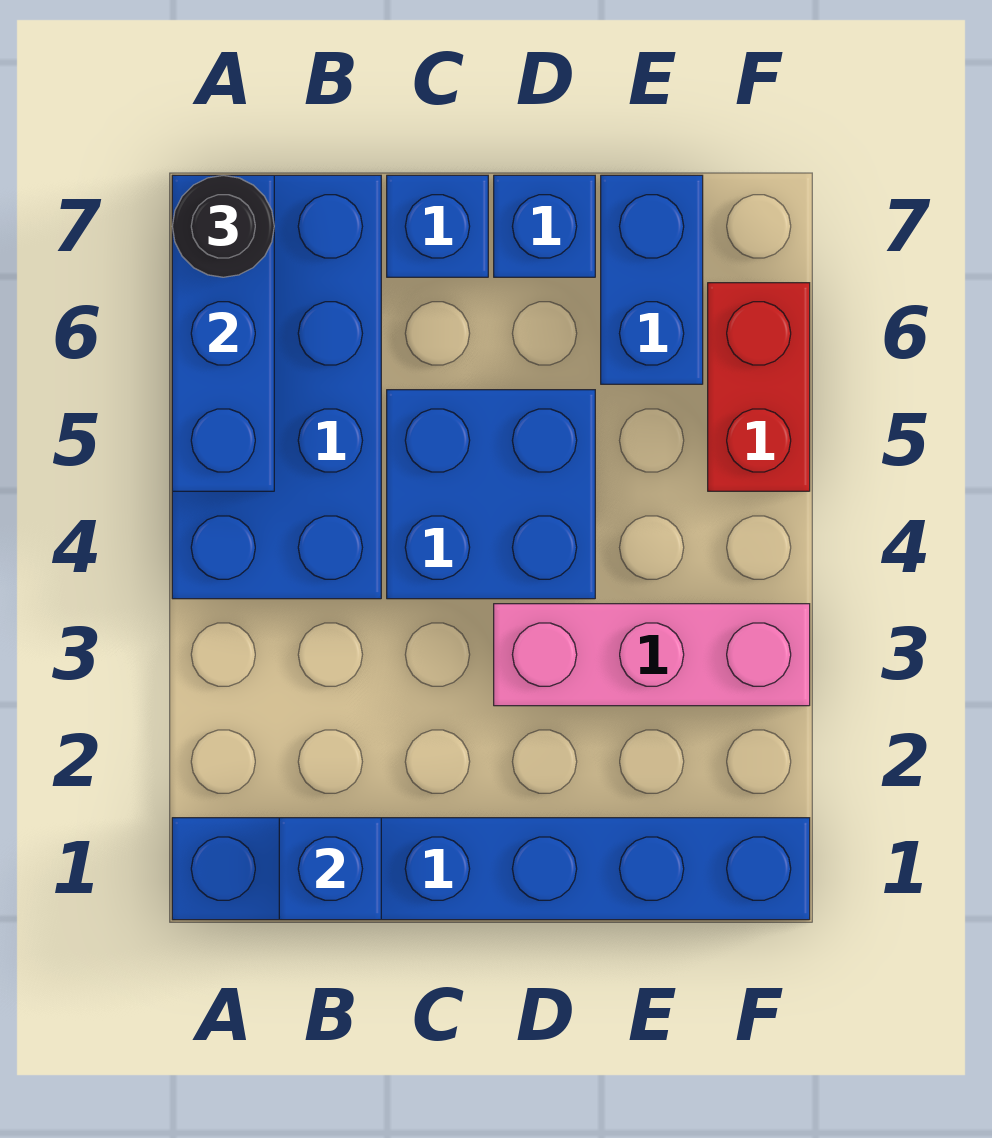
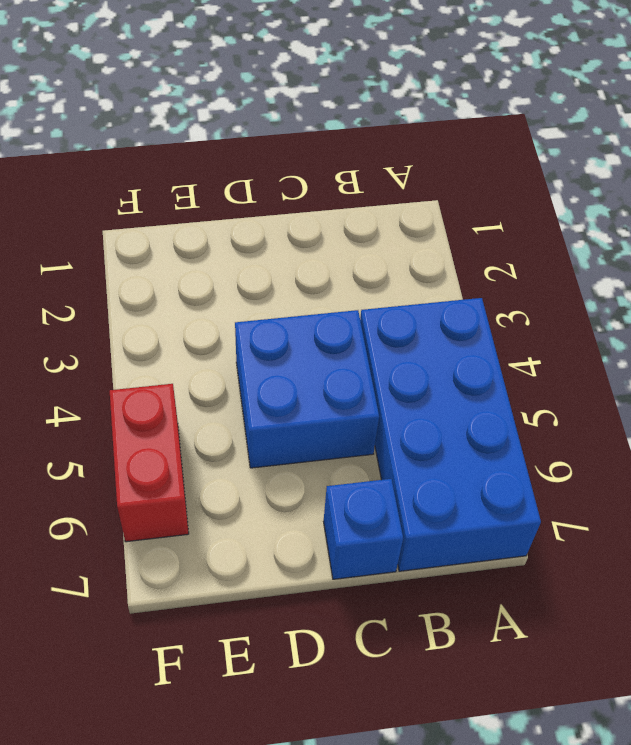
none -> blue brick A1:F1 level 1
none -> pink brick D3:F3 level 1

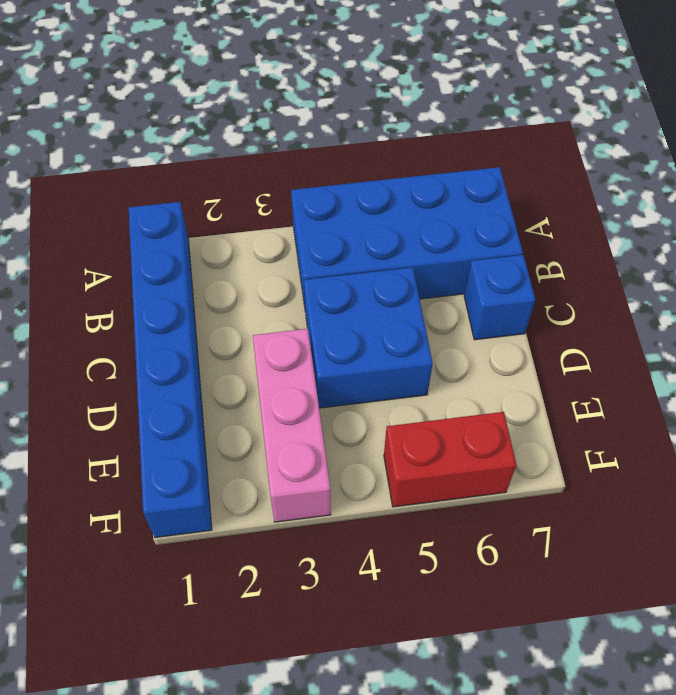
none -> blue brick D7 level 1
none -> blue brick E6:E7 level 1

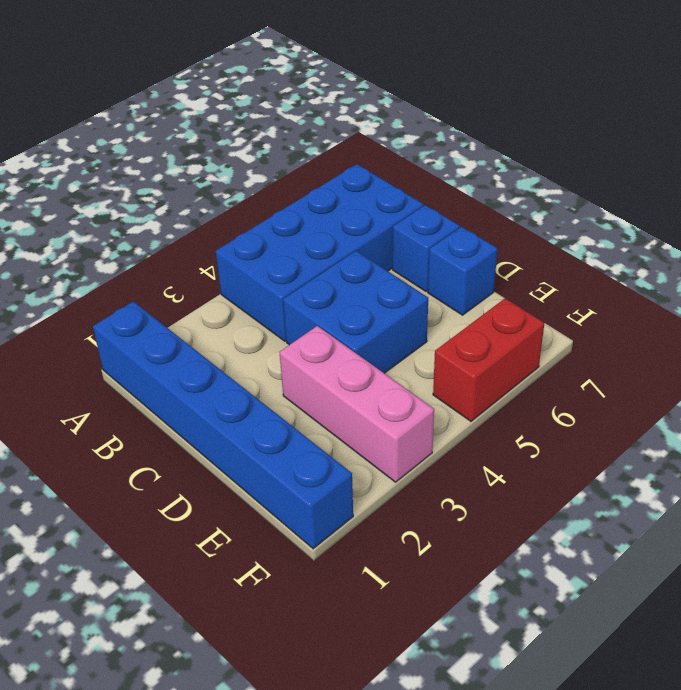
none -> blue brick E6:E7 level 1
none -> blue brick A5:A7 level 2

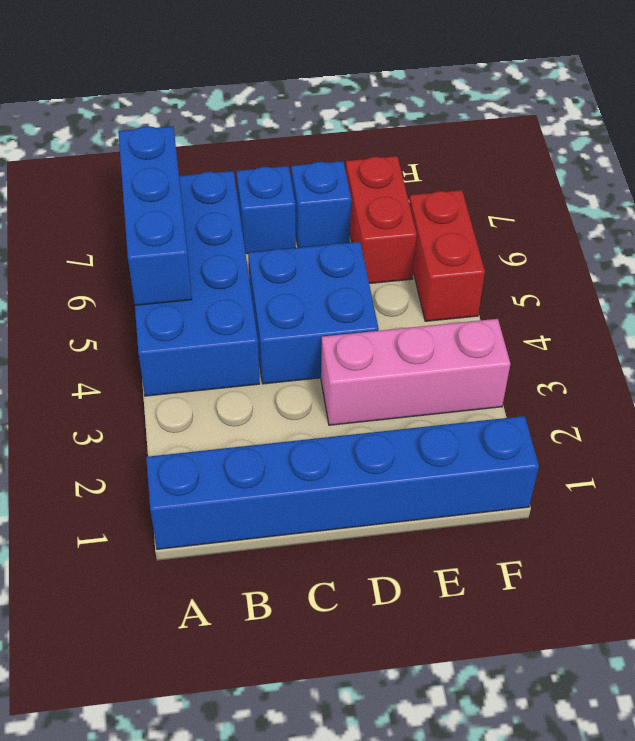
red brick E6:E7 level 1 -> blue brick E6:E7 level 1
none -> blue brick B1 level 2
none -> black round brick A7 level 3

